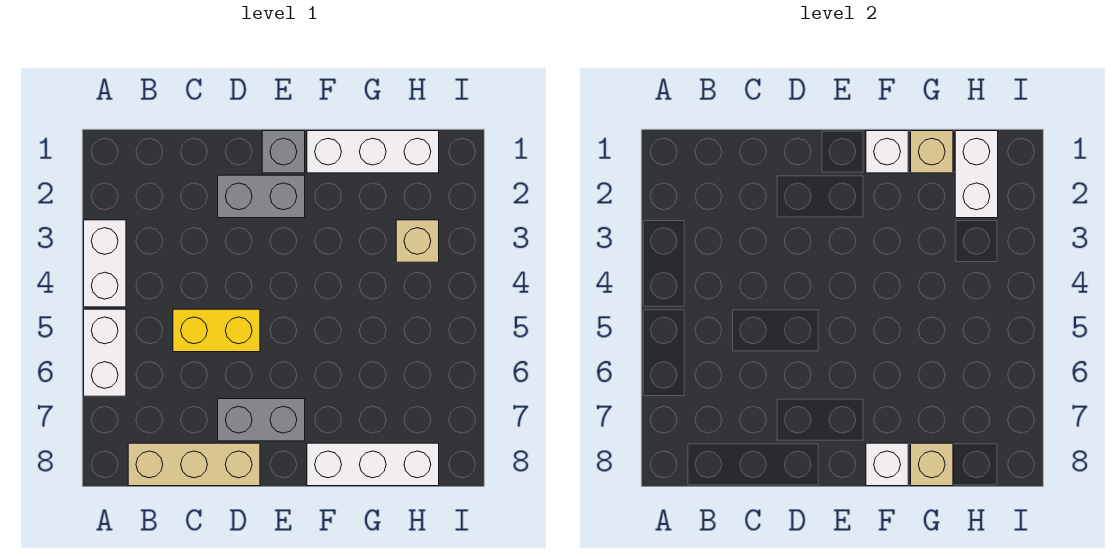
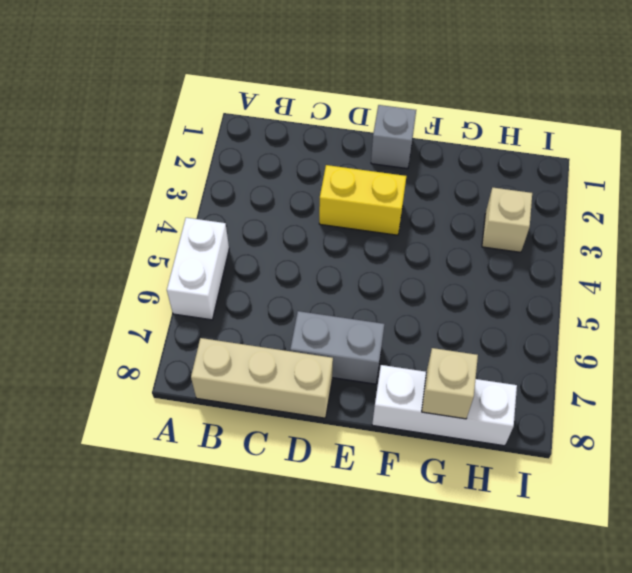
yellow brick D3:E3 level 1 -> yellow brick C5:D5 level 1
none -> white brick A3:A4 level 1
none -> grey brick D2:E2 level 1
none -> white brick F1:H1 level 1

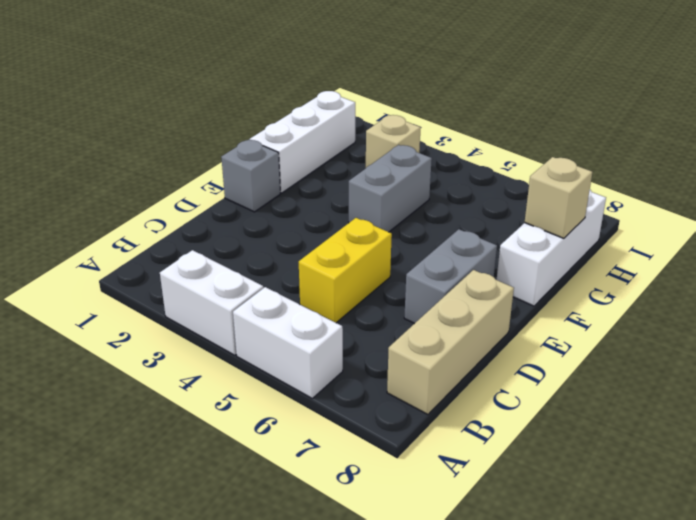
grey brick F4:G4 level 1 -> grey brick D2:E2 level 1
none -> white brick F1 level 2
none -> white brick F8 level 2
none -> tan brick G1 level 2

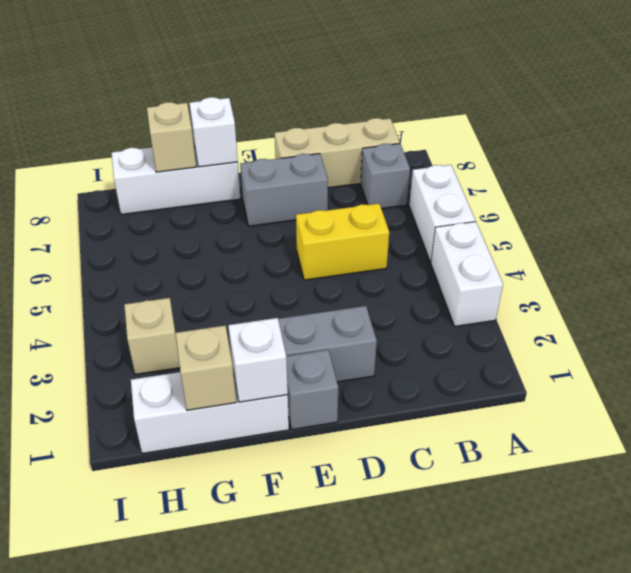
grey brick B7 level 1 -> none
none -> white brick H1:H2 level 2

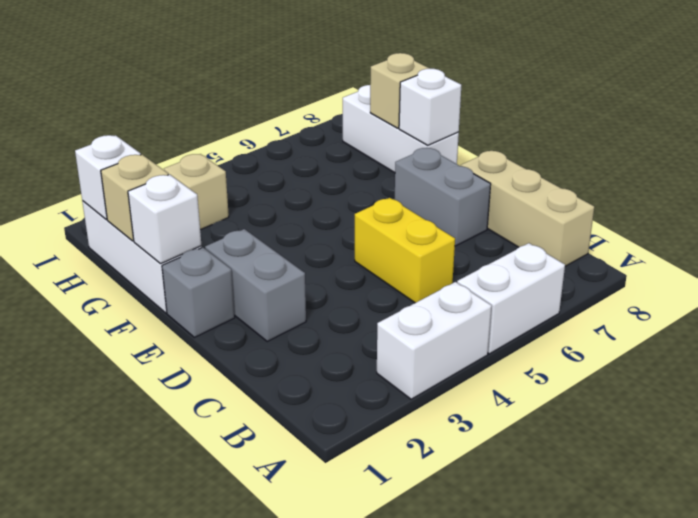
white brick H1 level 2 -> white brick H1:H2 level 2

